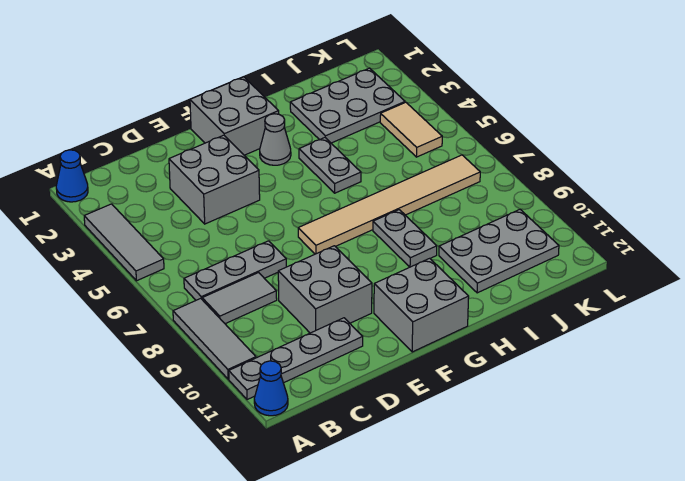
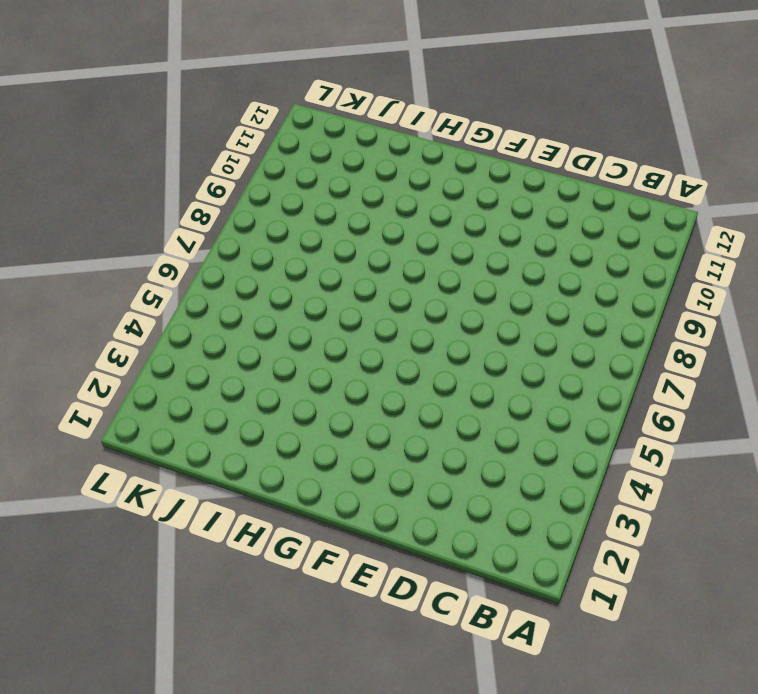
none -> blue cone A1 level 1
none -> grey tile A3:A5 level 1
none -> grey tile A8:A10 level 1

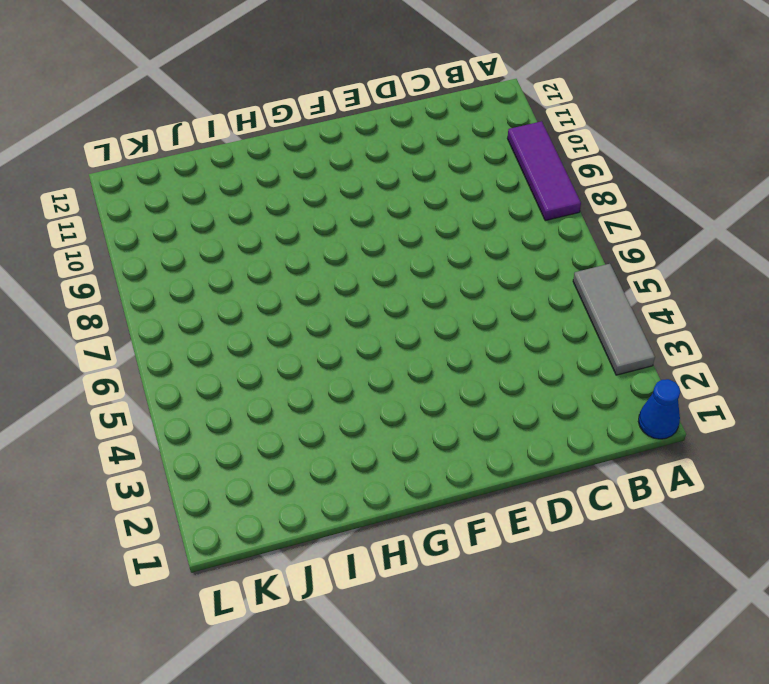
purple tile A8:A10 level 1 -> grey tile A8:A10 level 1
none -> grey plate A11:D11 level 1
none -> blue cone A12 level 1
none -> grey plate B7:D7 level 1

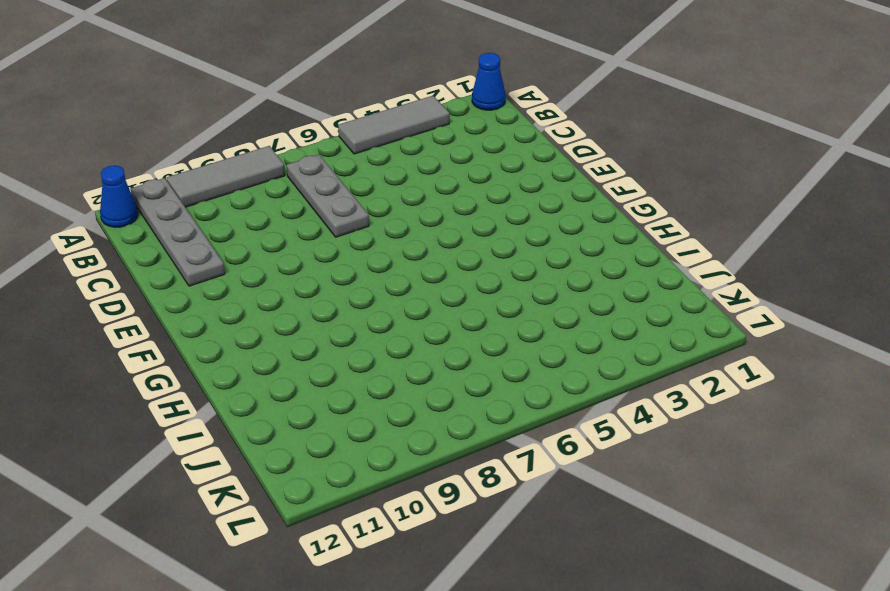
none -> grey tile B8:C8 level 1
none -> grey brick D3:E4 level 1
none -> grey brick D9:E10 level 1

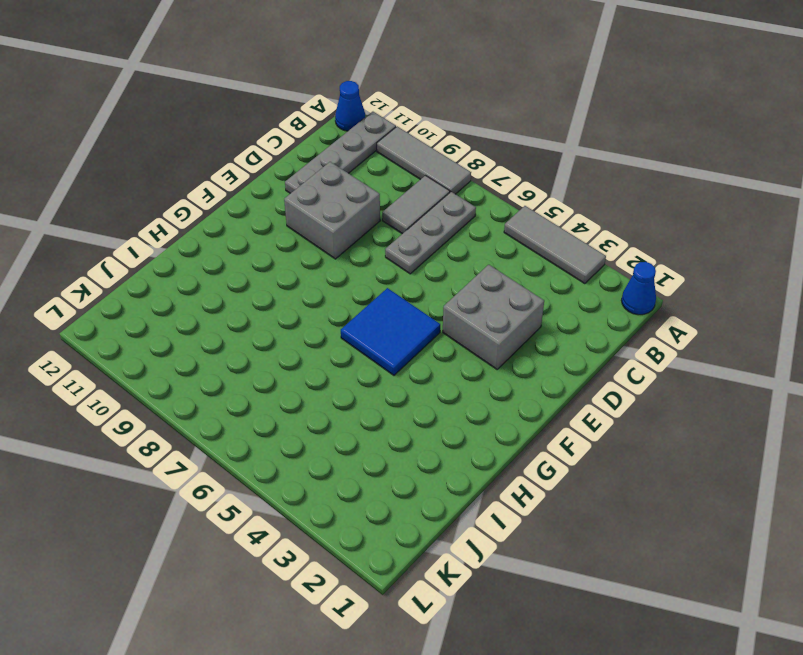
blue tile F5:G6 level 1 -> none
none -> grey brick F1:G2 level 1
none -> tan tile F7:K7 level 1
none -> grey brick F11:G12 level 1

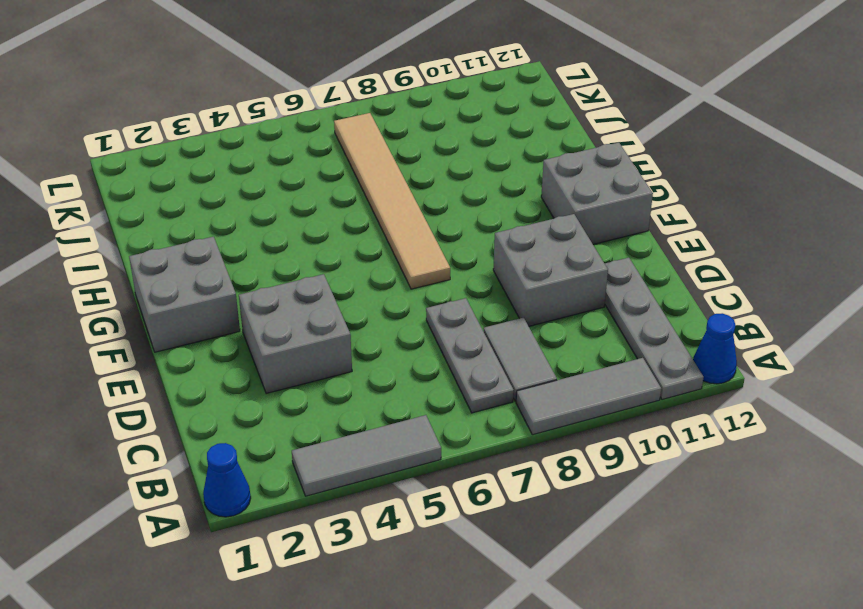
none -> grey cone G3 level 1
none -> grey plate H4:H5 level 1
none -> grey plate H8:H9 level 1

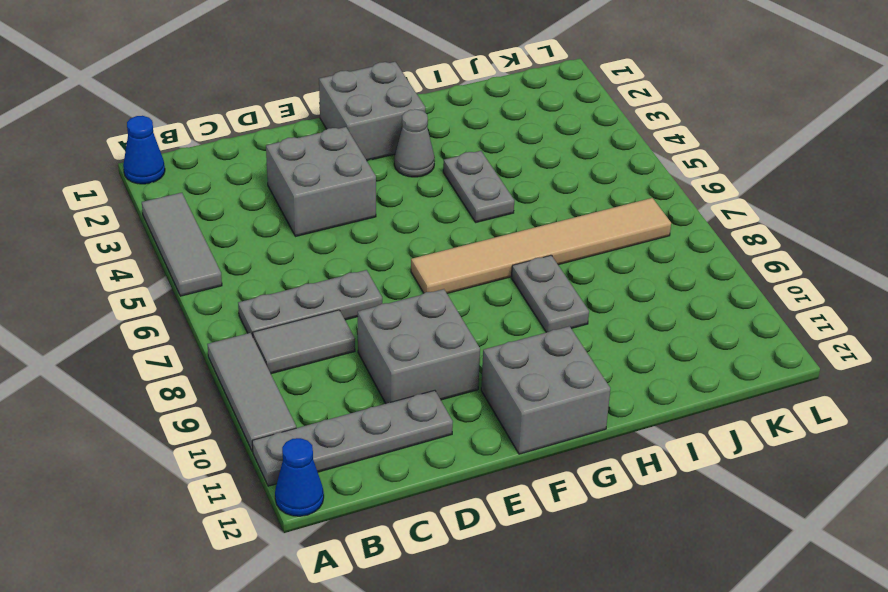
none -> grey plate I2:K3 level 1
none -> grey plate I10:K11 level 1
none -> tan tile K4:K5 level 1

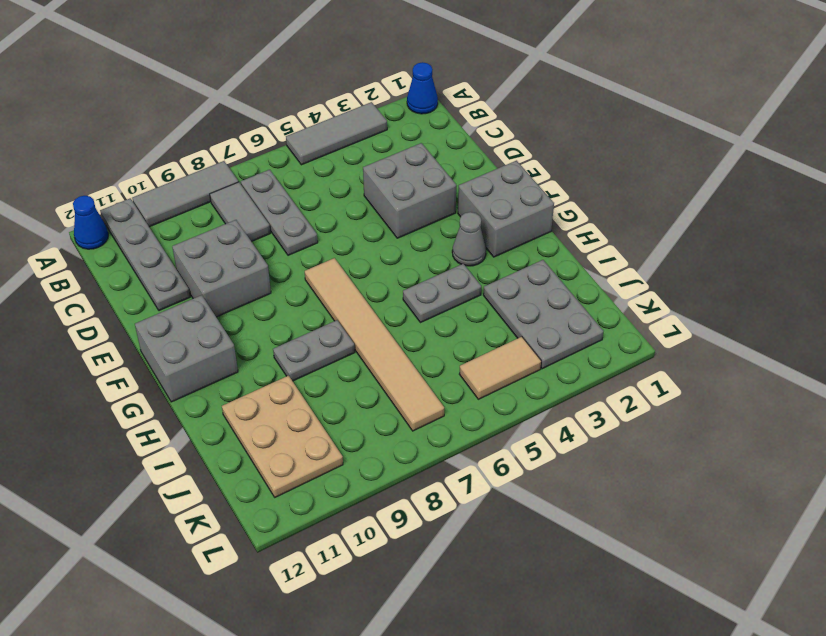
tan plate I10:K11 level 1 -> grey plate I10:K11 level 1

